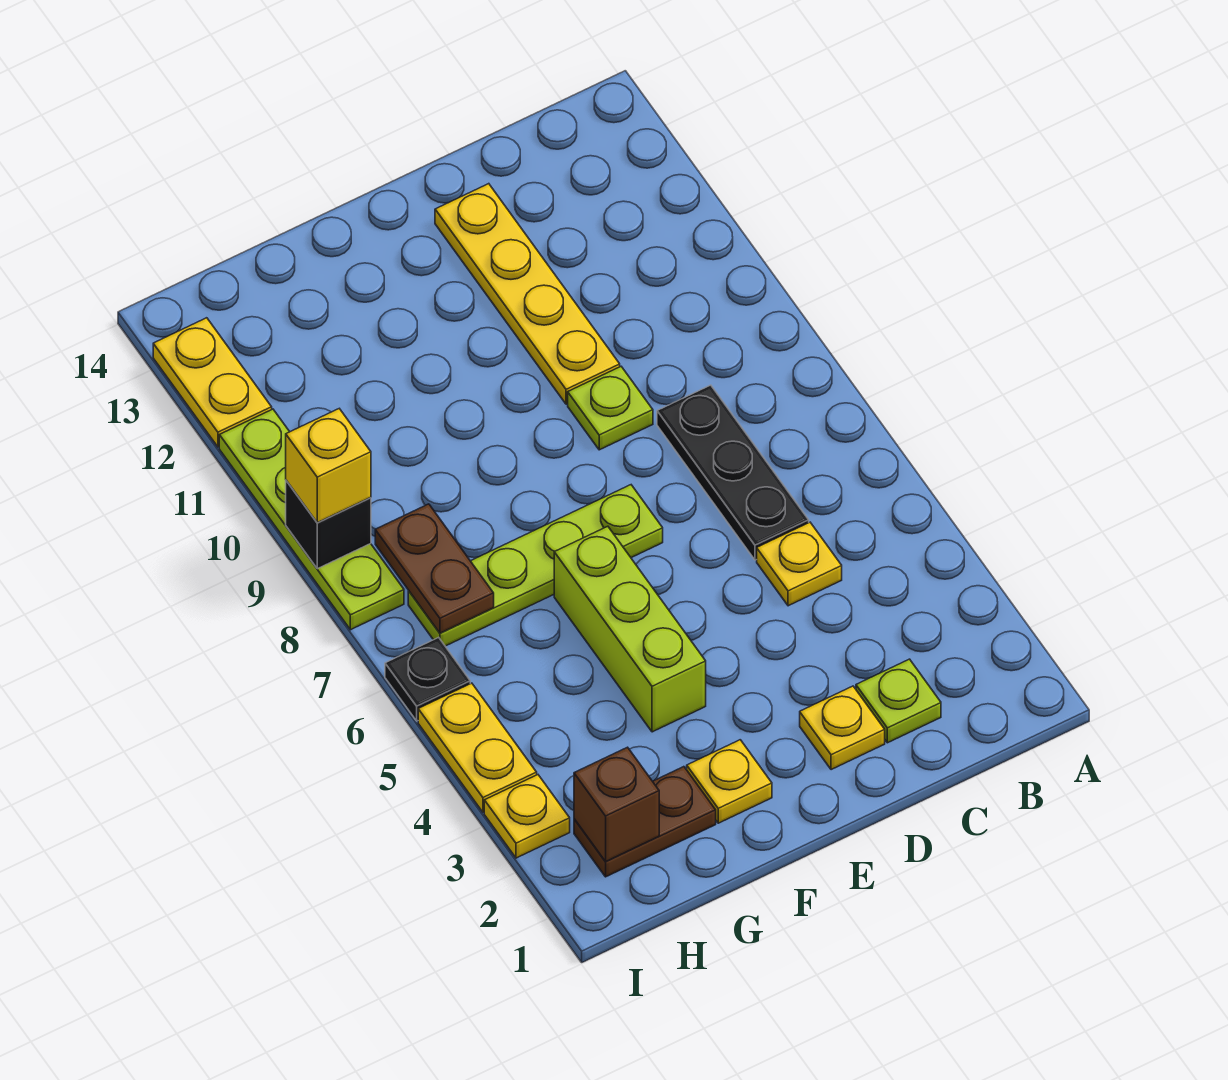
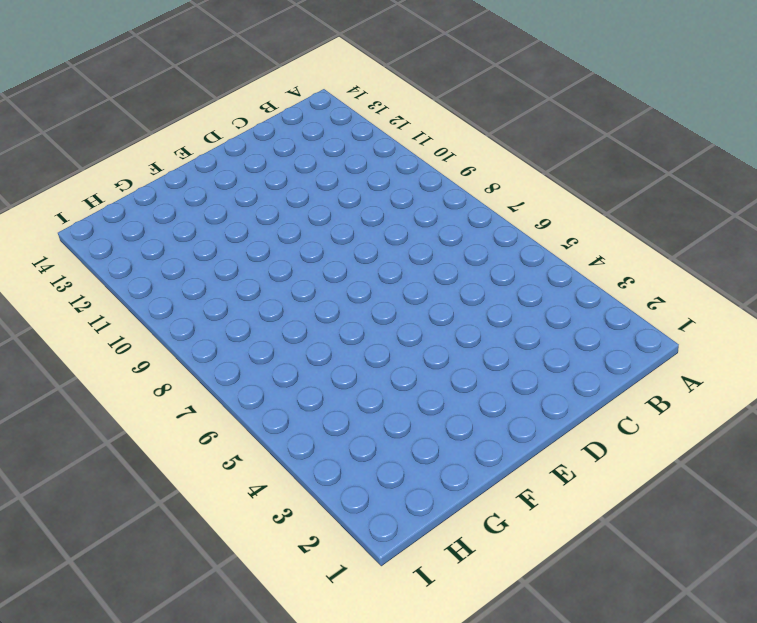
none -> lime plate C2 level 1
none -> yellow plate C5 level 1
none -> black plate C6:C8 level 1

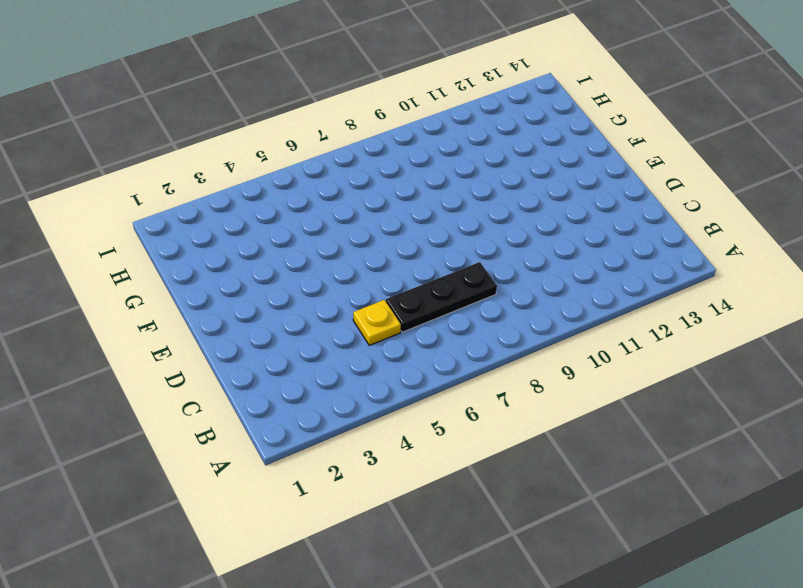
none -> lime plate C2 level 1
none -> yellow plate D2 level 1
none -> lime plate D9 level 1

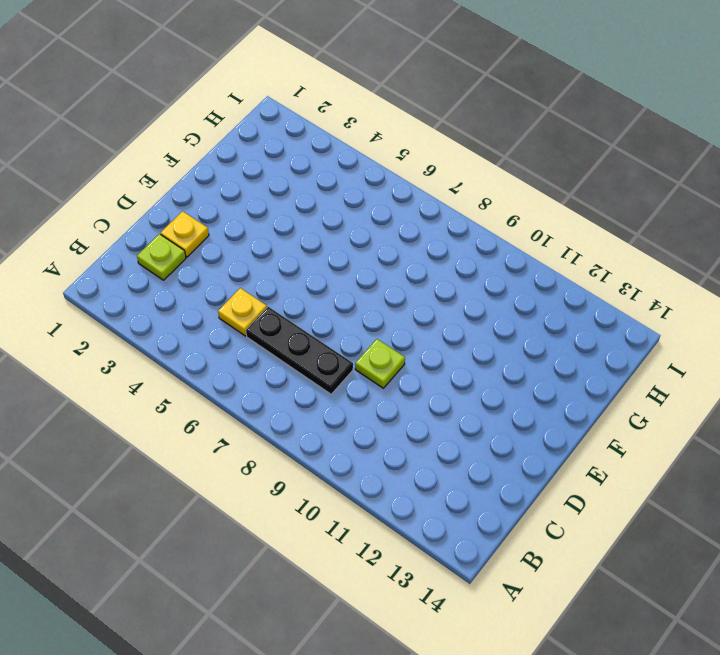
none -> yellow plate D10:D13 level 1
none -> lime plate E7:H7 level 1
none -> yellow plate F2 level 1

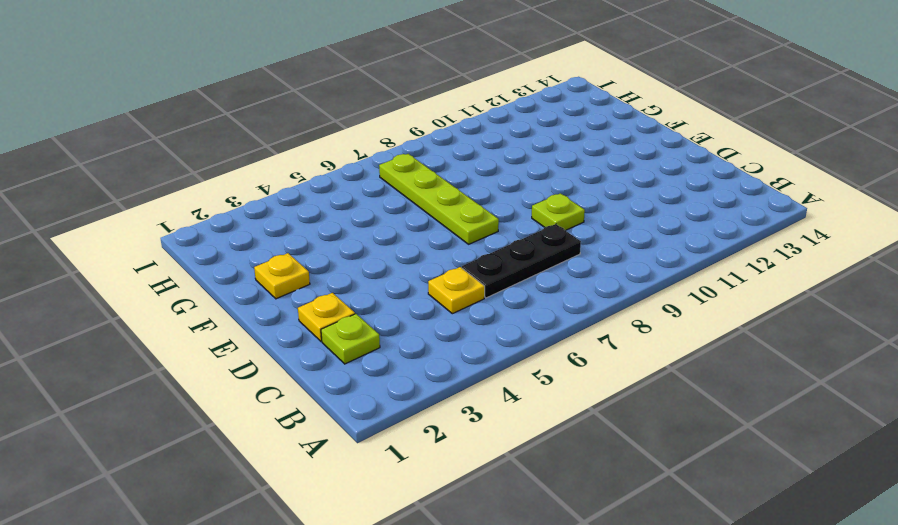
none -> yellow plate D10:D13 level 1
none -> lime brick F4:F6 level 1
none -> brown plate G2:H2 level 1

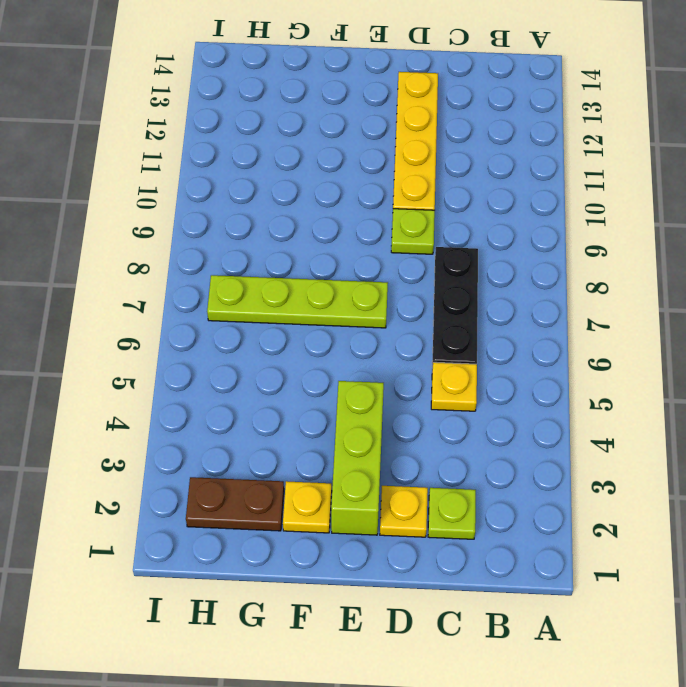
lime brick E2:E4 level 1 -> lime brick F4:F6 level 1
none -> yellow plate I3 level 1
none -> yellow plate I4:I5 level 1
none -> black plate I6 level 1

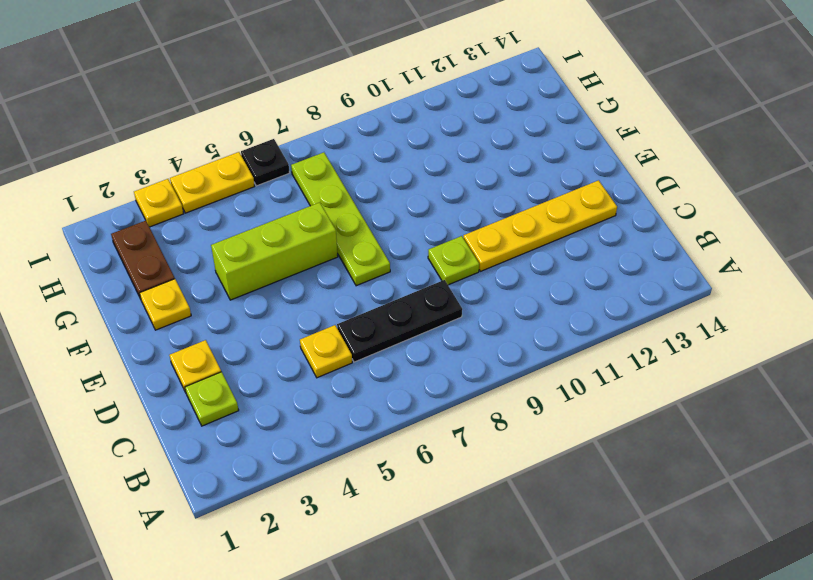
none -> lime plate I8:I11 level 1
none -> yellow plate I12:I13 level 1
none -> brown brick H2 level 2

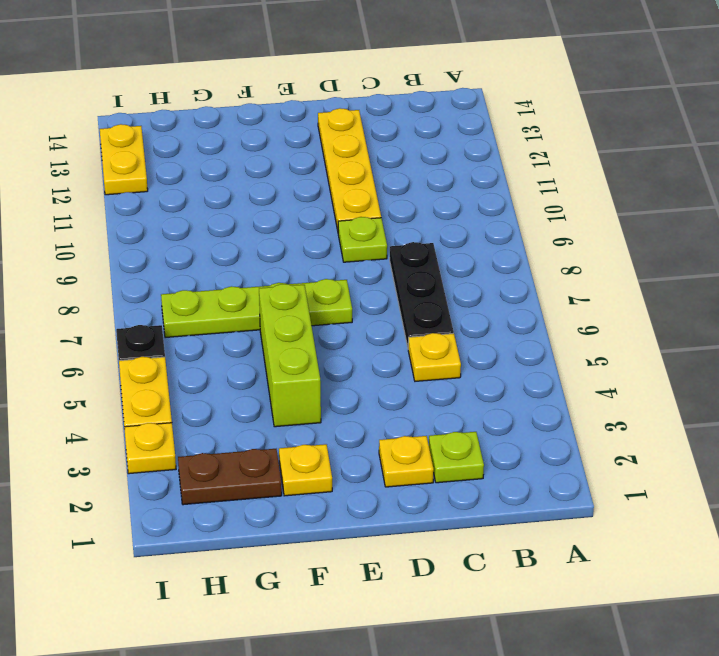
none -> lime plate I8:I11 level 1
none -> brown brick H2 level 2
none -> brown plate H7:H8 level 2

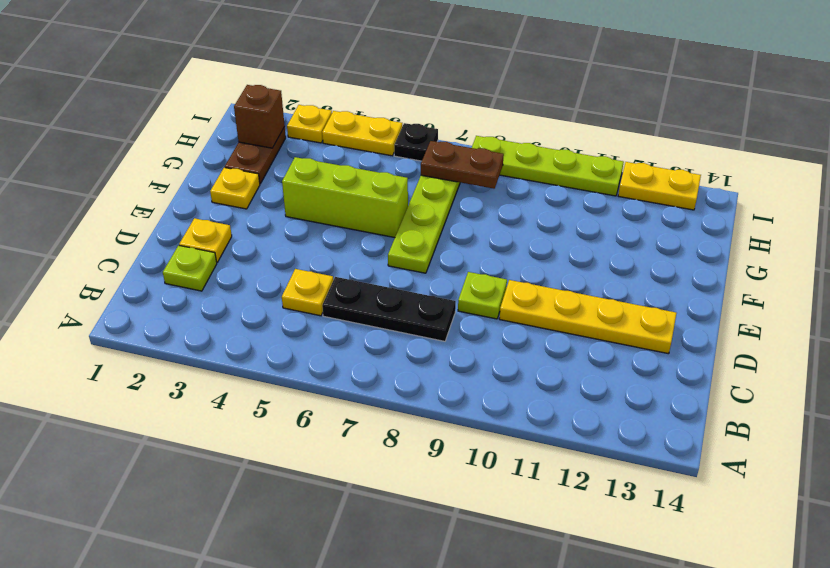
none -> black brick I9 level 2
none -> yellow brick I9 level 3

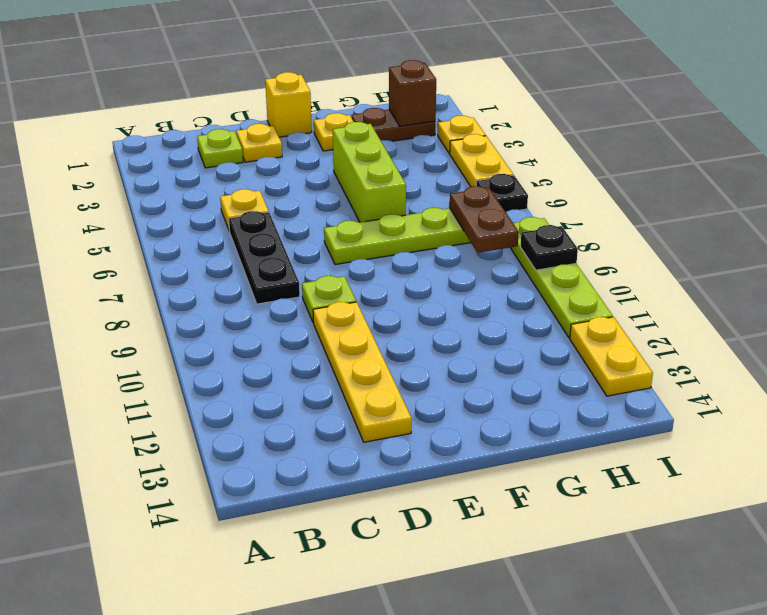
yellow brick E1 level 1 -> yellow brick I9 level 3
black plate I9 level 2 -> black brick I9 level 2

